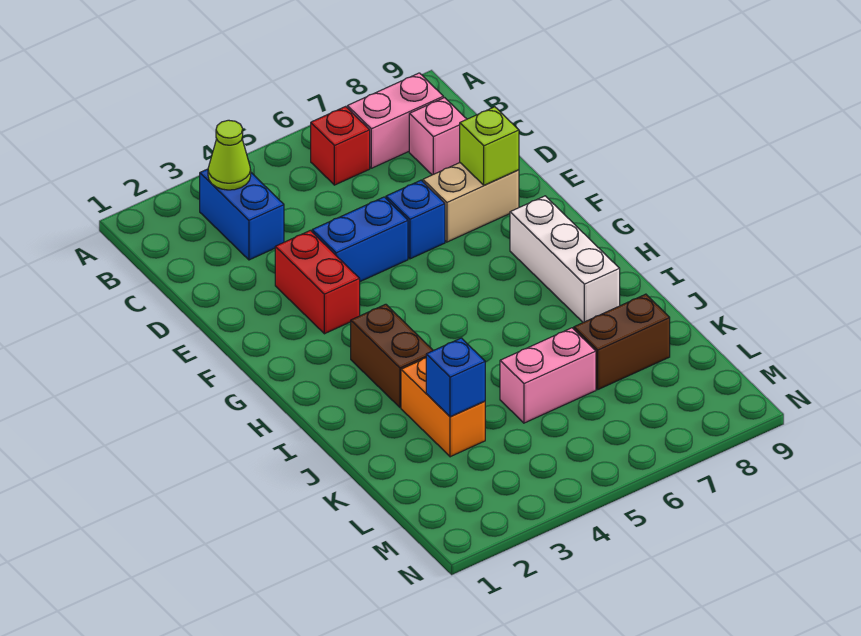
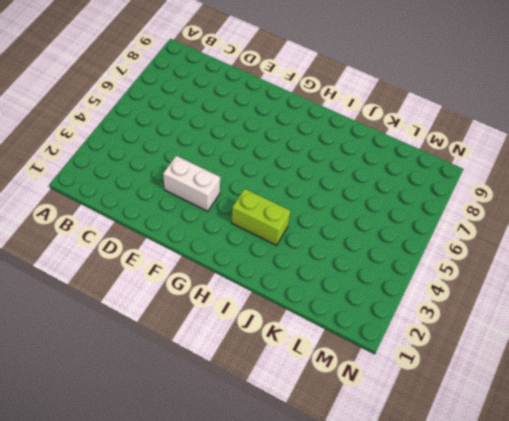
white brick E3:F3 level 1 -> red brick E3:F3 level 1
lime brick H3:I3 level 1 -> brown brick H3:I3 level 1
none -> blue brick B3:C3 level 1
none -> red brick B6 level 1
none -> pink brick B7:B8 level 1

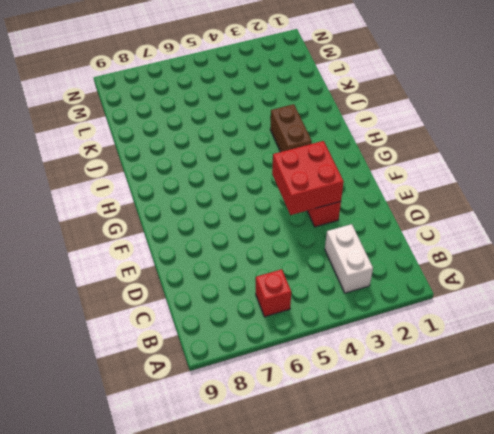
white brick B3:C3 level 1 -> blue brick B3:C3 level 1
red brick E3:F4 level 2 -> none
none -> pink brick B7:B8 level 1
none -> pink brick C8 level 1
none -> blue brick E4:E5 level 1

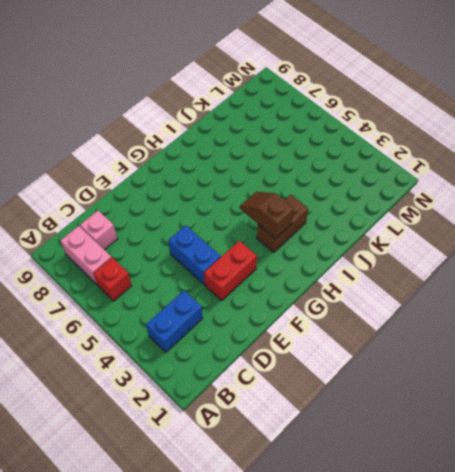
brown slope H3:H4 level 2 top 3 -> none
none -> blue brick E6 level 1
none -> tan brick E7:E8 level 1
none -> white brick G8:I8 level 1

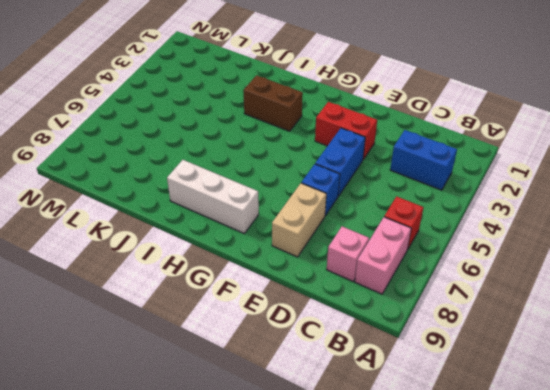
none -> orange brick J3:K3 level 1
none -> pink brick K5:K6 level 1
none -> brown brick K7:K8 level 1

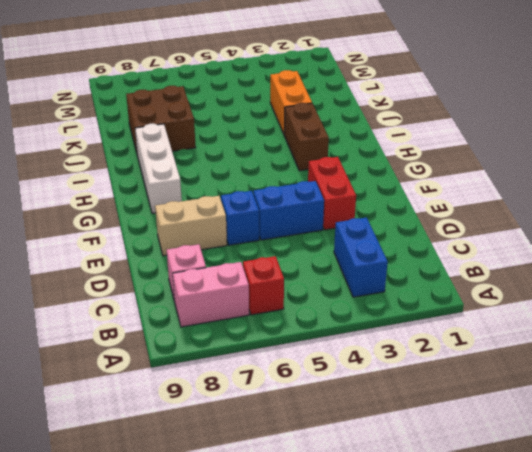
brown brick J7:K8 level 1 -> brown brick K7:K8 level 1
none -> pink brick K5:K6 level 1
none -> lime cone B3 level 2
none -> lime brick E8 level 2

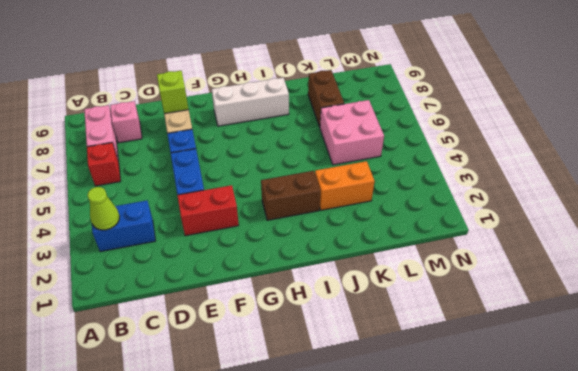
pink brick K5:L6 level 1 -> pink brick K5:K6 level 1
none -> blue brick K3 level 2

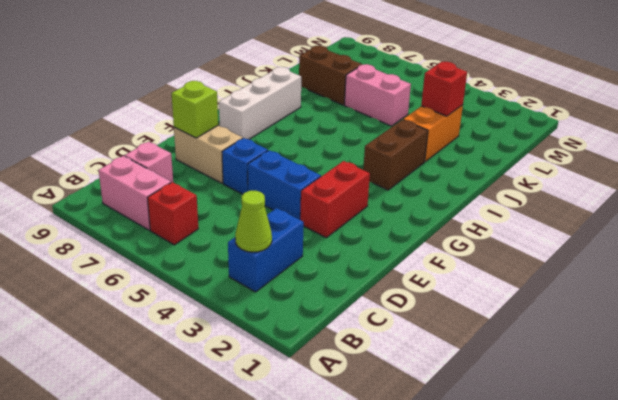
red brick K3 level 2 -> blue brick K3 level 2

